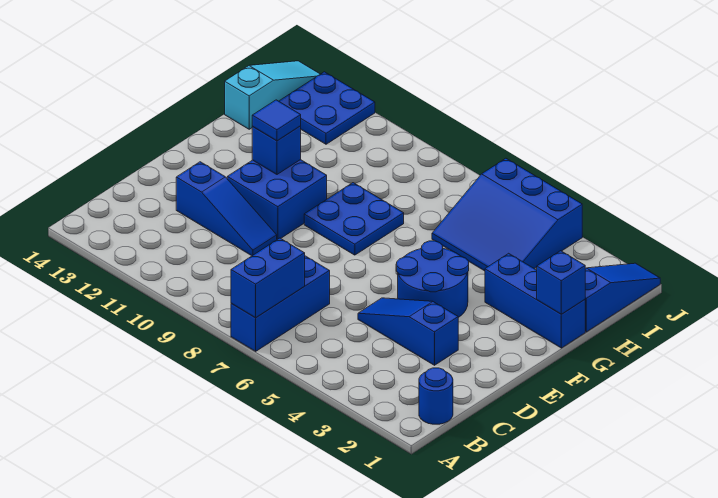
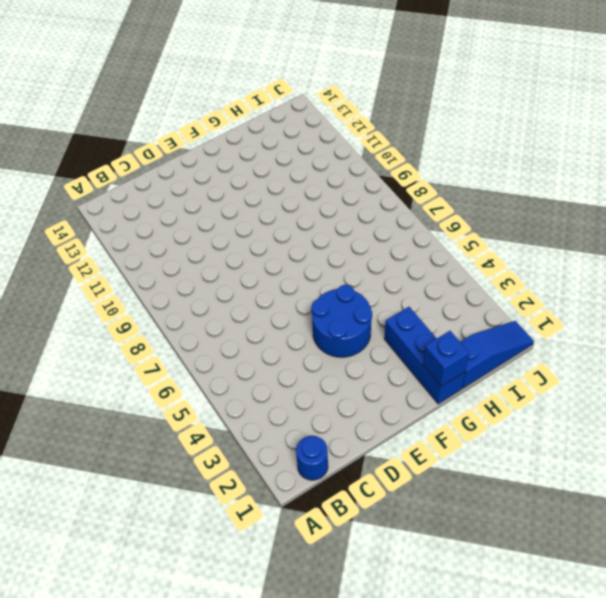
none -> blue brick A7:C7 level 1
none -> blue slope D3:D5 level 1 top 3
none -> blue slope D10:D12 level 1 top 12

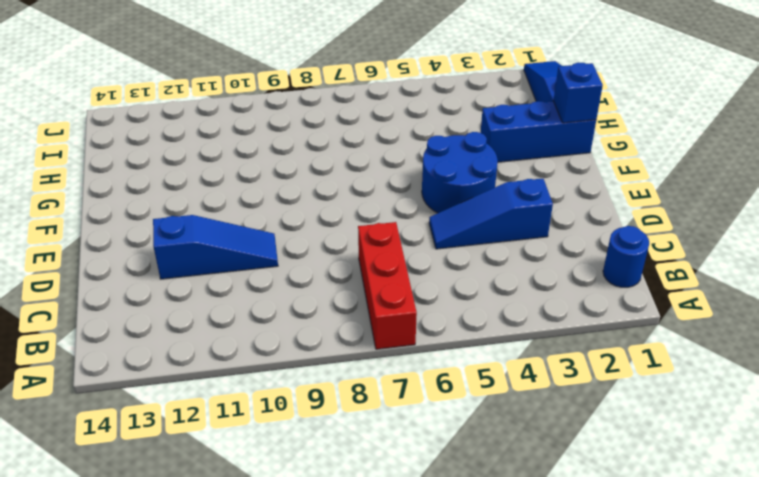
red brick A7:C7 level 1 -> blue brick A7:C7 level 1
none -> blue brick E10:F11 level 1
none -> blue plate F8:G9 level 1
none -> blue slope H4:J6 level 1 top J

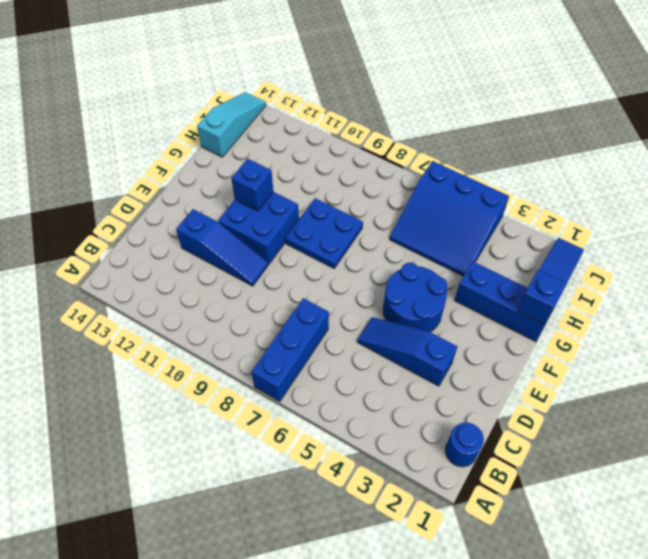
none -> blue plate I12:J13 level 1
none -> blue brick A7:B7 level 2
none -> blue tile F11 level 3

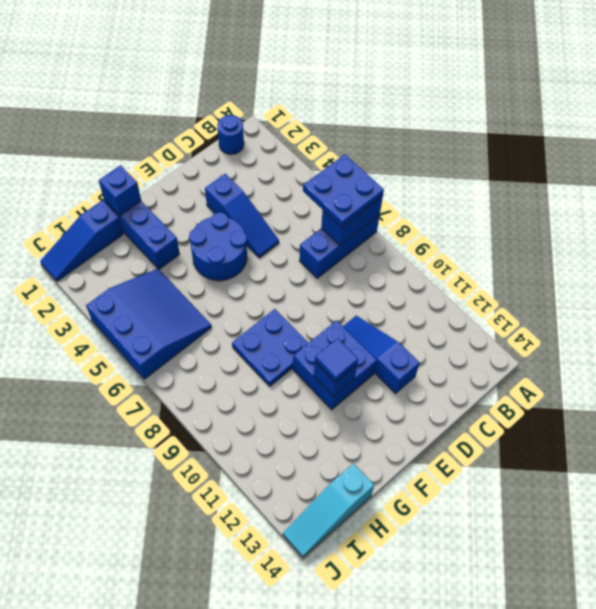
blue plate A6:B7 level 3 -> blue plate I12:J13 level 1

